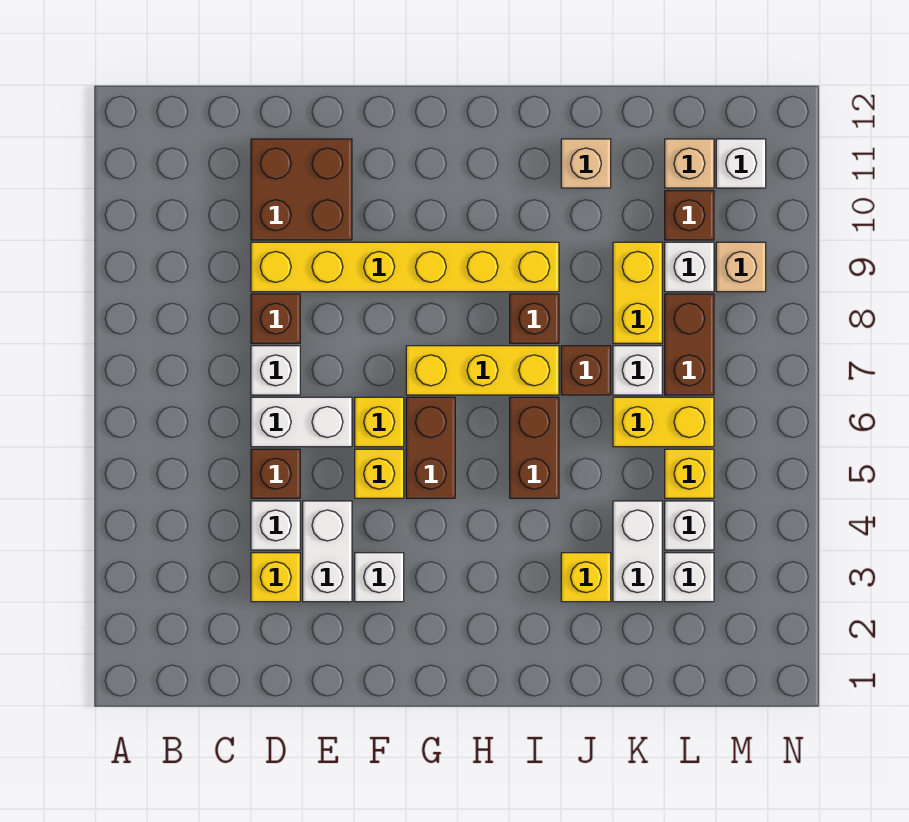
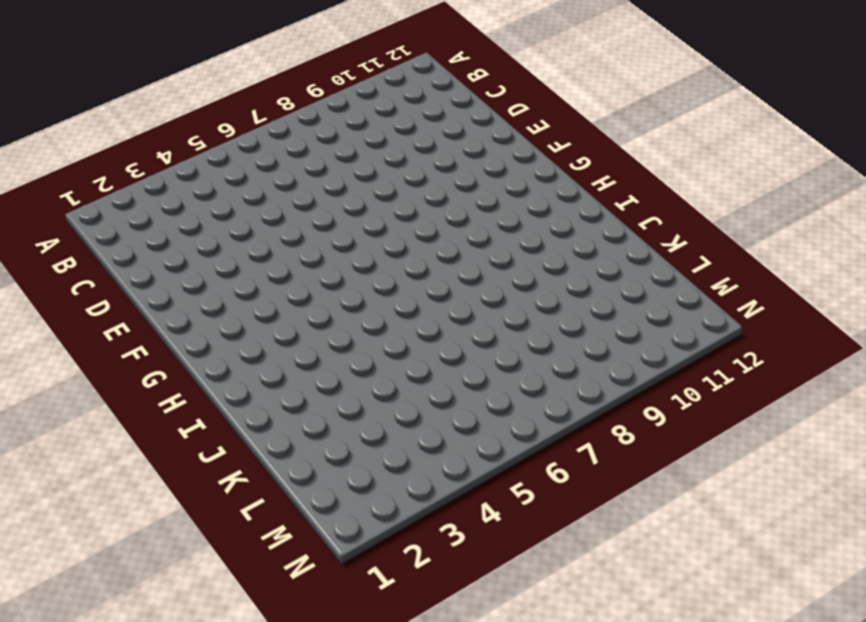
none -> yellow brick D3 level 1
none -> white brick D4 level 1
none -> brown brick D5 level 1
none -> white brick D6:E6 level 1

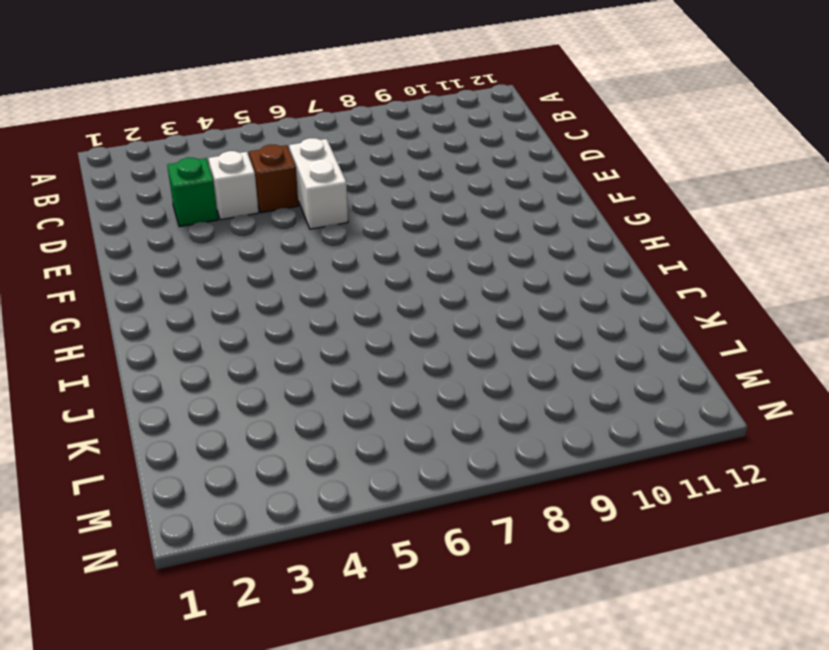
green brick D3 level 1 -> yellow brick D3 level 1
none -> white brick D7 level 1
none -> brown brick D8 level 1
none -> yellow brick D9:I9 level 1
none -> brown brick D10:E11 level 1

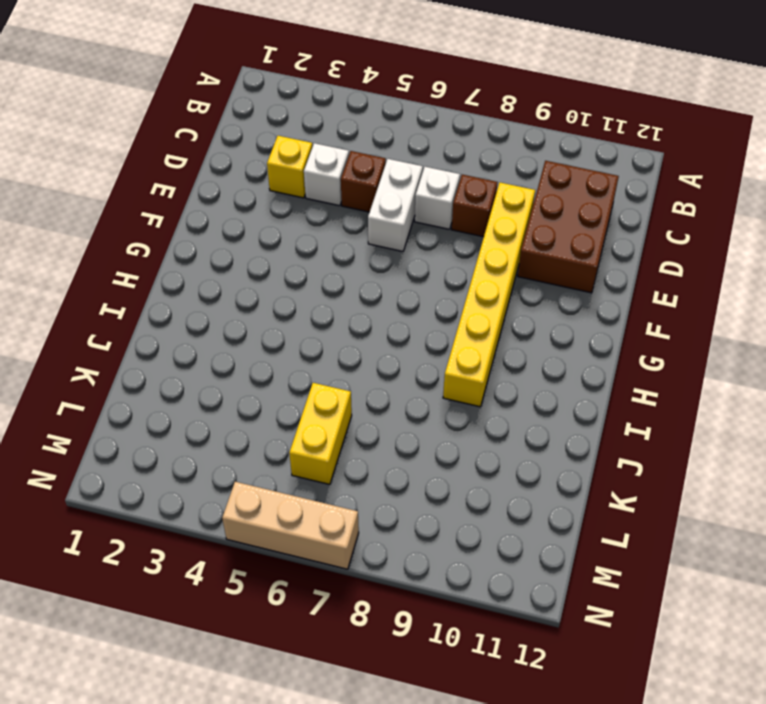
brown brick C10:E11 level 1 -> brown brick D10:E11 level 1
tan brick N5:N7 level 1 -> none
none -> white brick E3:E4 level 1
none -> white brick F3 level 1
none -> yellow brick F5 level 1
none -> yellow brick F6 level 1

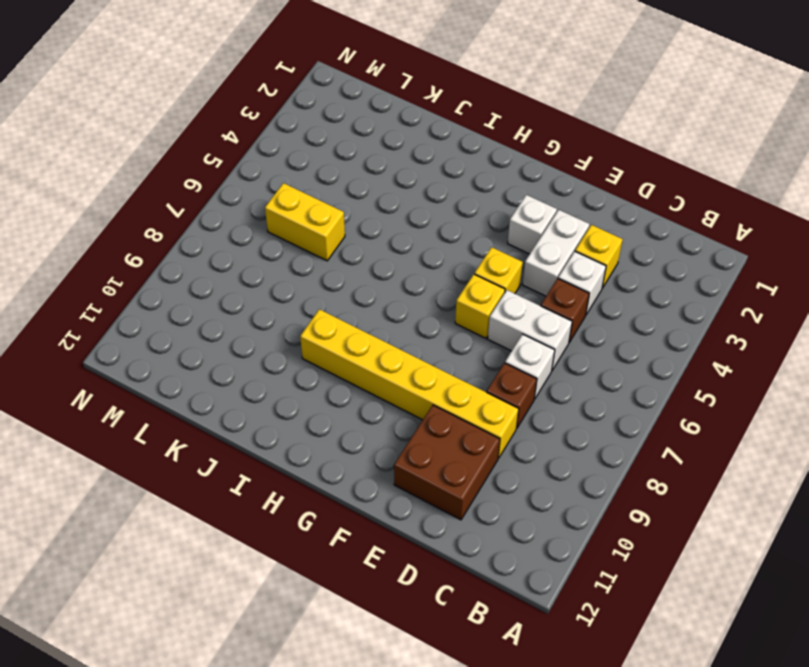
none -> brown brick G5:G6 level 1
none -> yellow brick G7:I7 level 1
none -> brown brick I5:I6 level 1
none -> brown brick I8 level 1

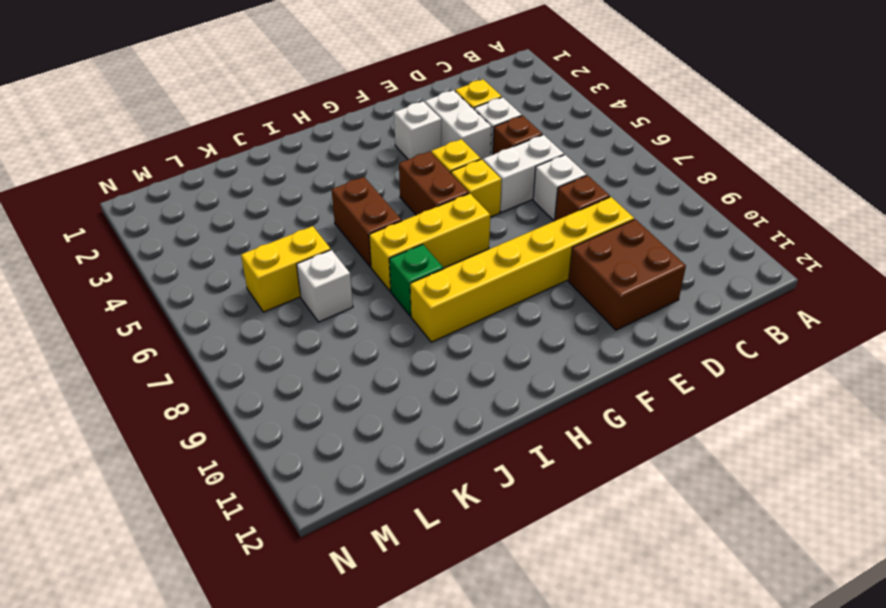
green brick I8 level 1 -> brown brick I8 level 1
none -> yellow brick J3 level 1
none -> brown brick J7 level 1
none -> tan brick J11 level 1
none -> white brick K3:K4 level 1

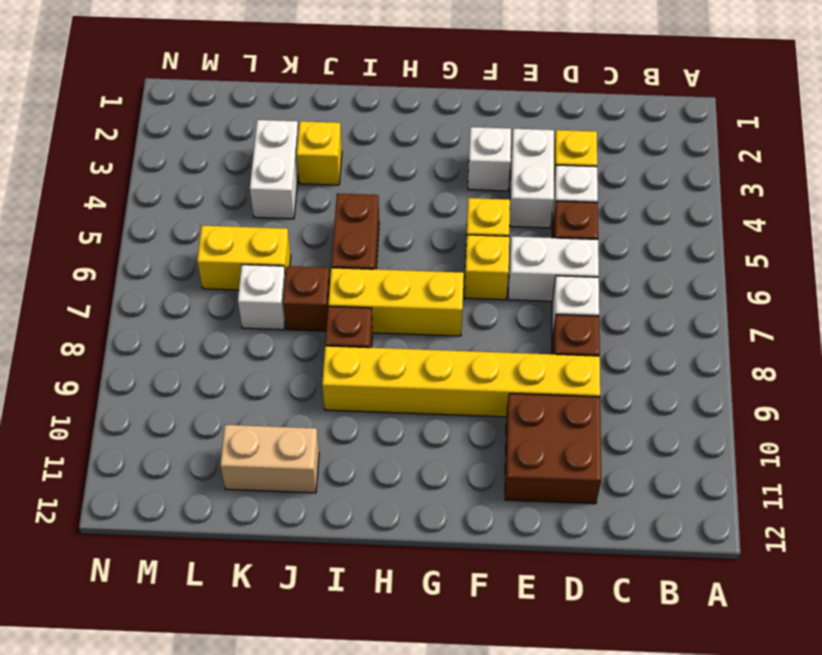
tan brick J11:K11 level 1 -> tan brick J11 level 1
none -> brown brick G5:G6 level 1
none -> yellow brick K8:K9 level 1
none -> white brick L3 level 1
none -> white brick L4 level 1

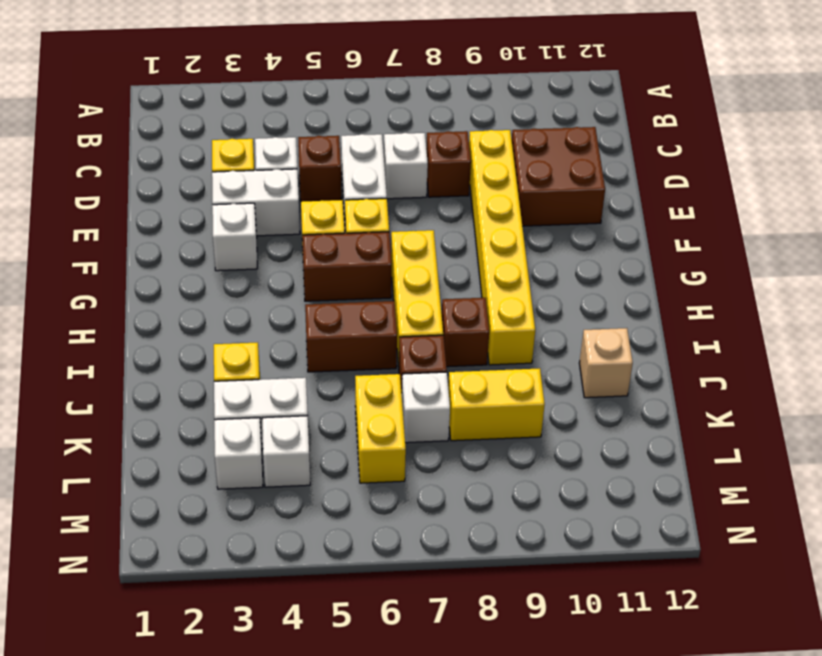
none -> yellow brick L5 level 1
none -> brown brick L7:L8 level 1
none -> white brick L9 level 1
none -> brown brick L10 level 1

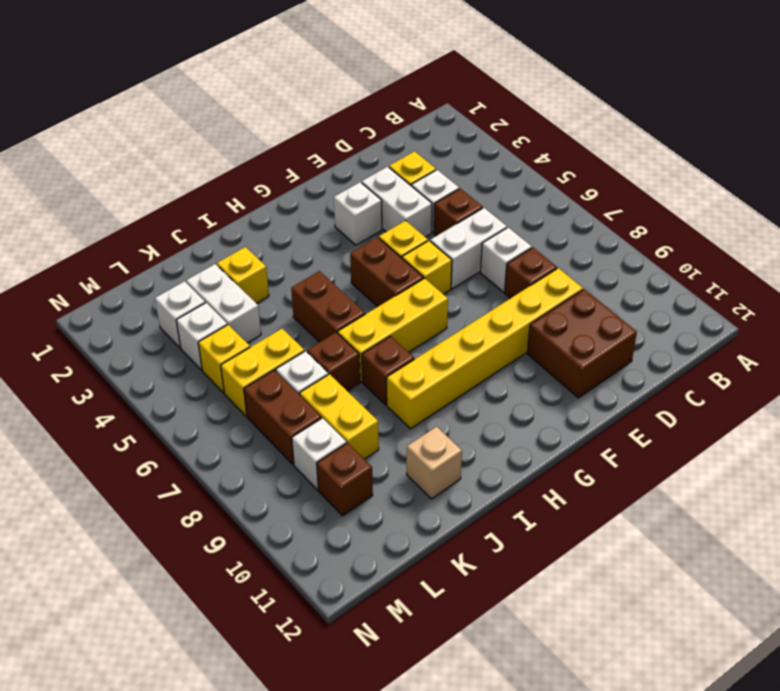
none -> tan brick L11 level 1
none -> tan brick M9 level 1
none -> white brick M11 level 1

